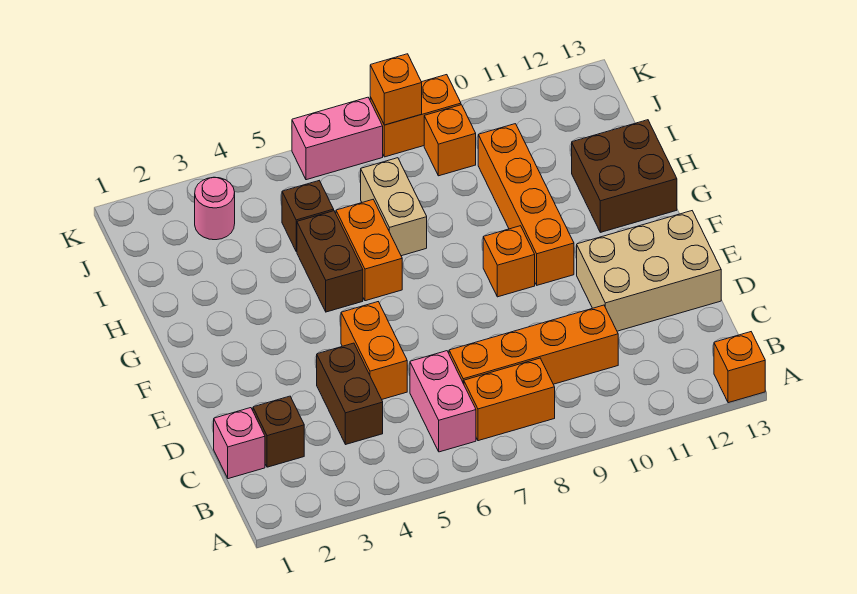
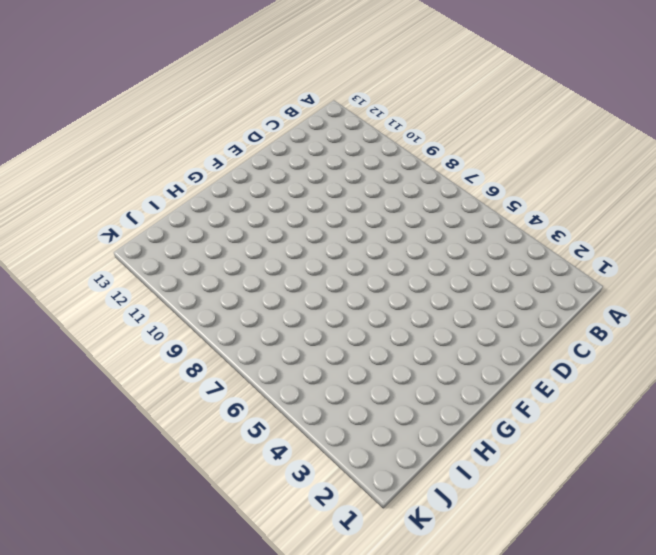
none -> orange brick A13 level 1
none -> pink brick B6:C6 level 1
none -> orange brick B7:B8 level 1

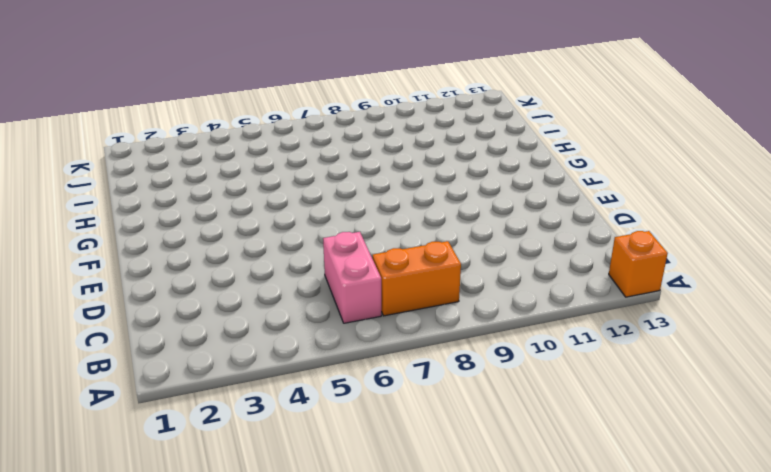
none -> pink brick C1 level 1
none -> brown brick C2 level 1
none -> brown brick C4:D4 level 1

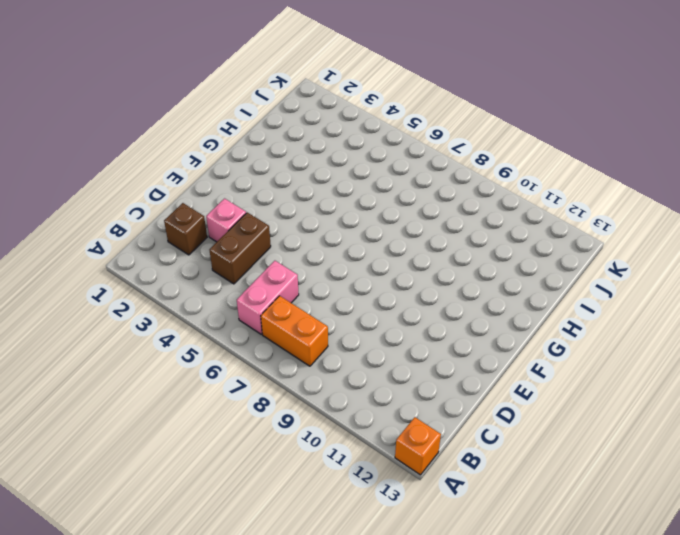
pink brick D3 level 1 -> pink brick C1 level 1
none -> orange brick C7:C10 level 1
none -> orange brick D5:E5 level 1
none -> tan brick D11:E13 level 1

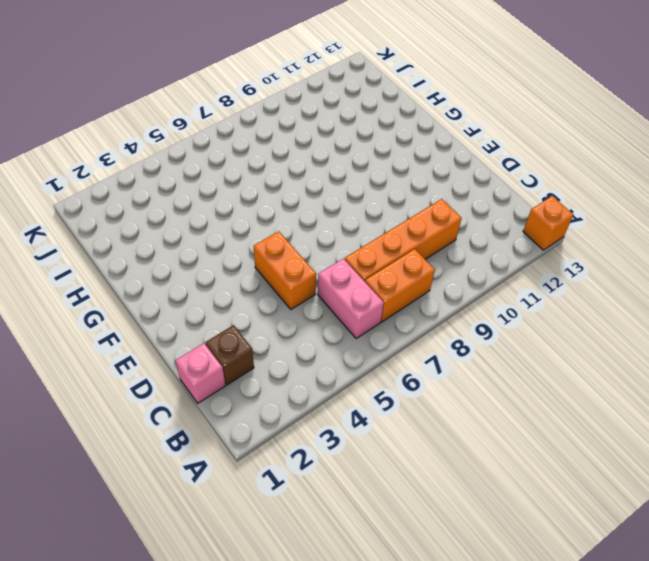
none -> brown brick C4:D4 level 1
none -> tan brick D11:E13 level 1
none -> orange brick F9 level 1

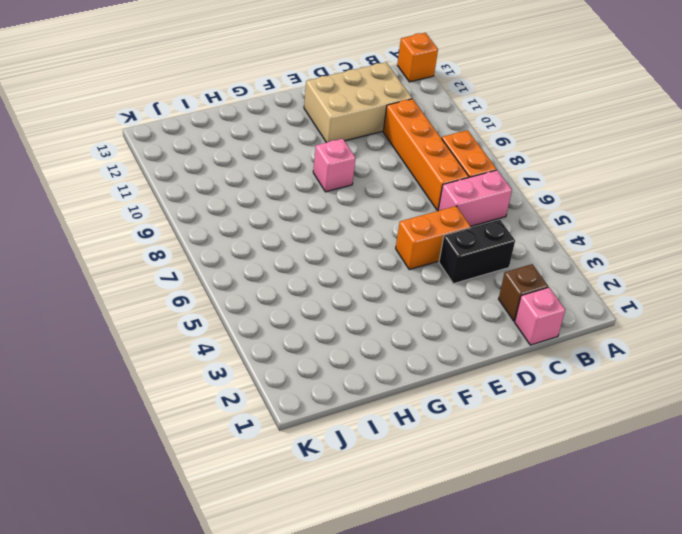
black brick C4:D4 level 1 -> brown brick C4:D4 level 1
tan brick C11:E12 level 1 -> tan brick D11:E13 level 1
pink brick F9 level 1 -> orange brick F9 level 1
none -> orange brick F10:I10 level 1
none -> brown brick G5:H5 level 1
none -> orange brick G6:H6 level 1

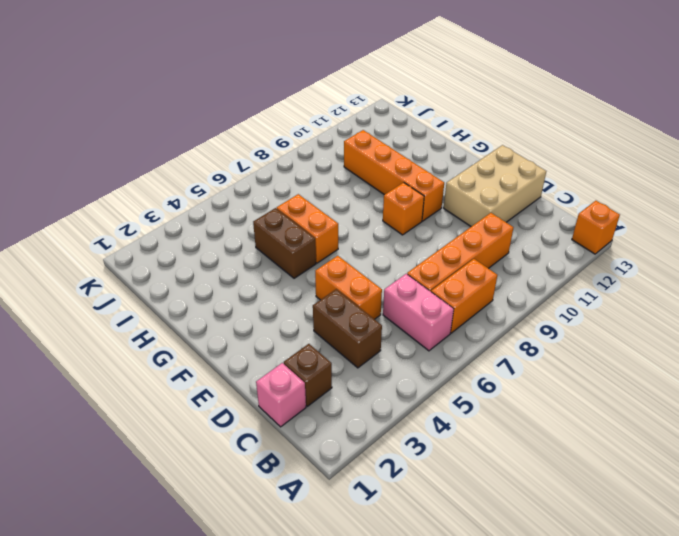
none -> brown brick G12:H13 level 1
none -> tan brick H7:I7 level 1
none -> brown brick I5 level 1

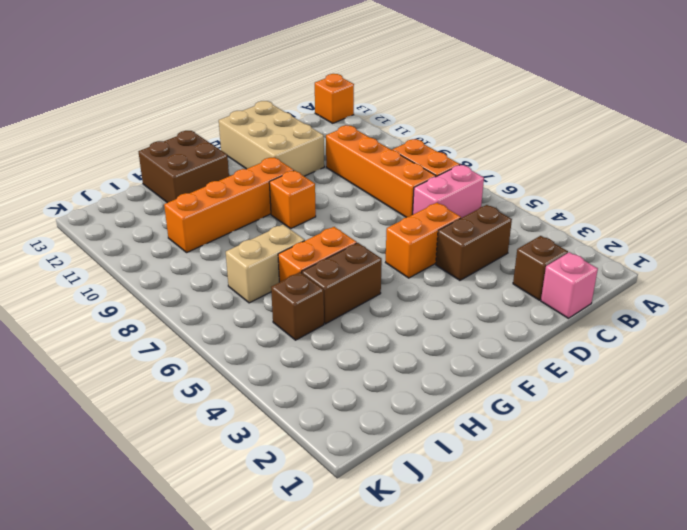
none -> pink round brick J3 level 1
none -> orange brick J9 level 1
none -> pink brick K6:K7 level 1

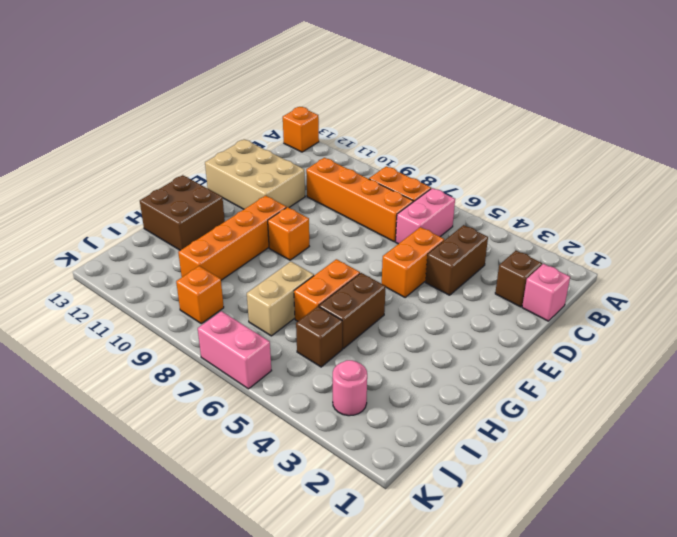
none -> orange brick K8:K9 level 1
none -> orange brick K8 level 2

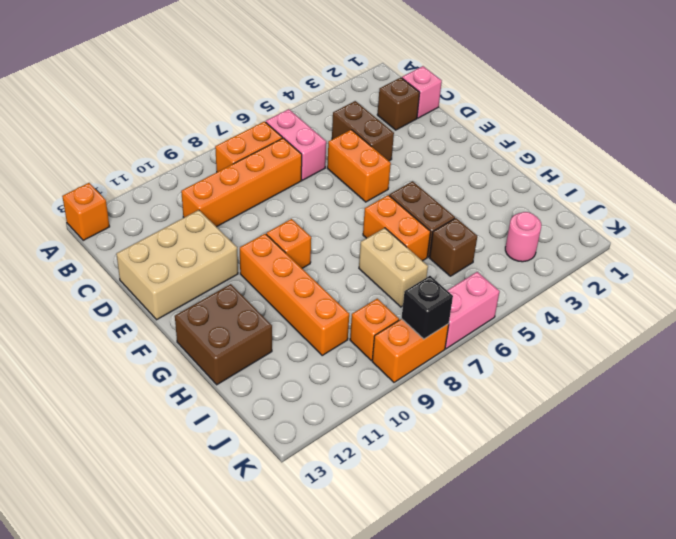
black brick K8 level 2 -> orange brick K8 level 2

